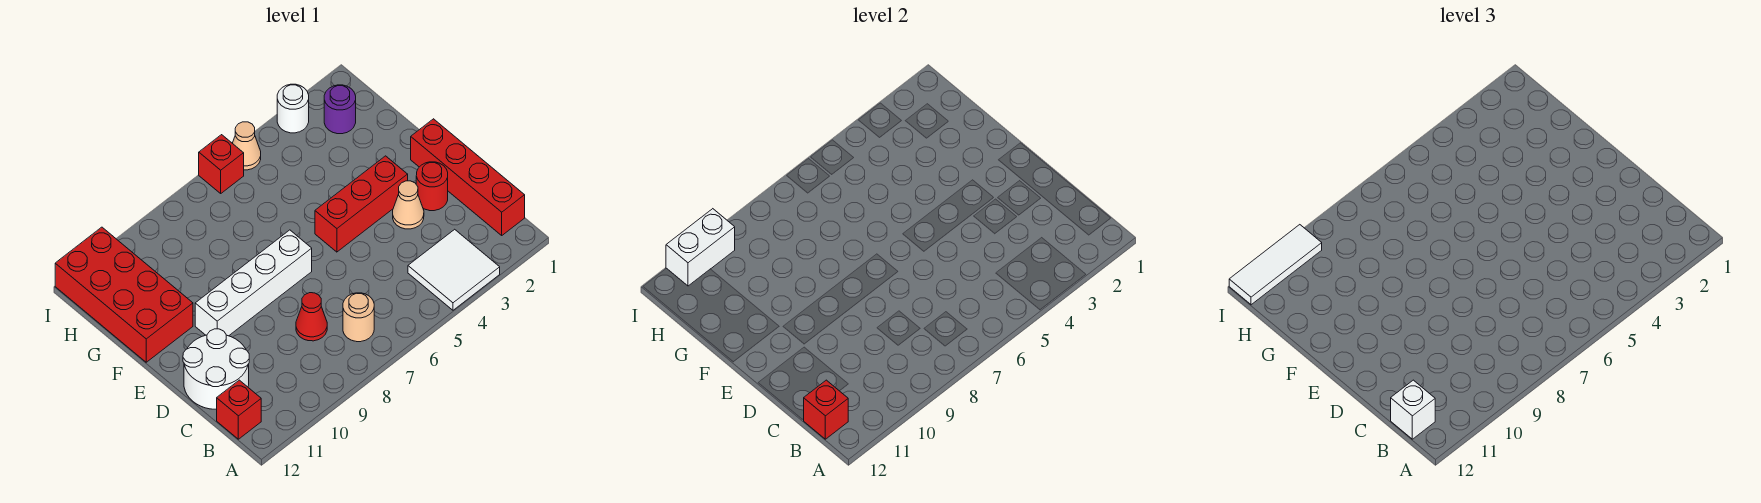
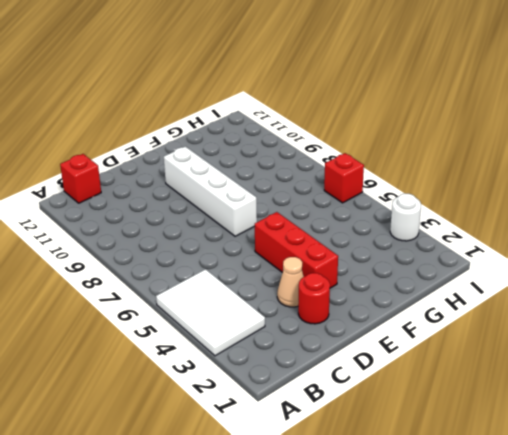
white tile A3:B5 level 1 -> white tile A3:B4 level 1
none -> red brick B1:E1 level 1
none -> tan round brick B7 level 1
none -> red cone C8 level 1

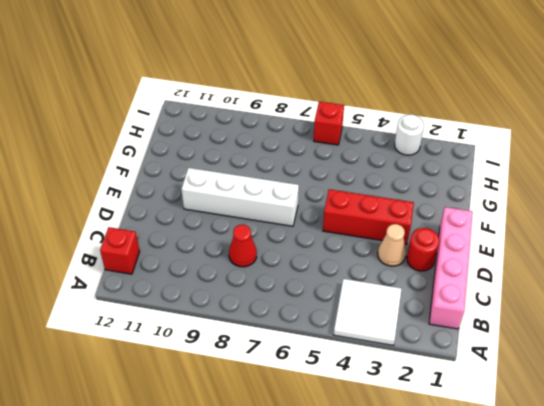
pink brick B1:E1 level 1 -> red brick B1:E1 level 1
none -> tan round brick B7 level 1
none -> white round brick C11:D12 level 1
none -> red brick F11:I12 level 1

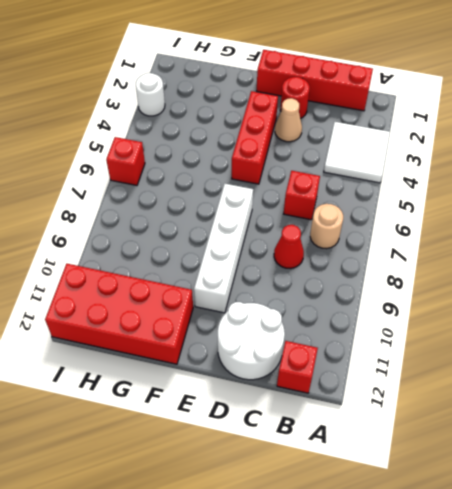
red brick C6 level 1 -> red brick B12 level 2
none -> purple round brick H2 level 1
none -> tan cone I5 level 1
none -> white brick I10:I11 level 2

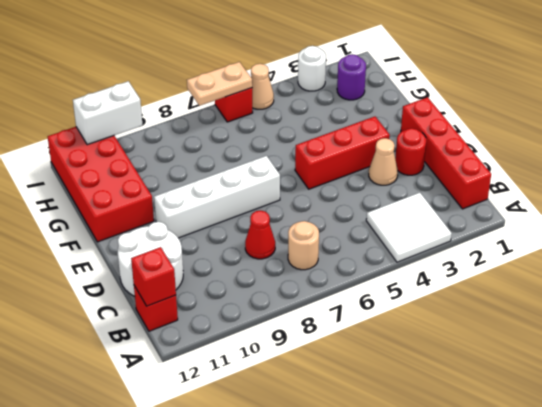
tan plate I6:I7 level 2 -> none
none -> white brick B12 level 3
none -> white tile I10:I12 level 3

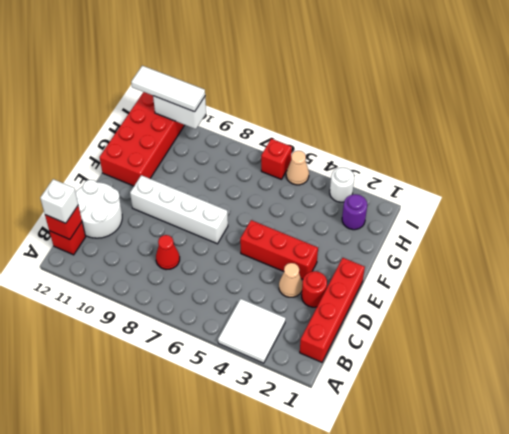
none -> tan round brick B7 level 1

